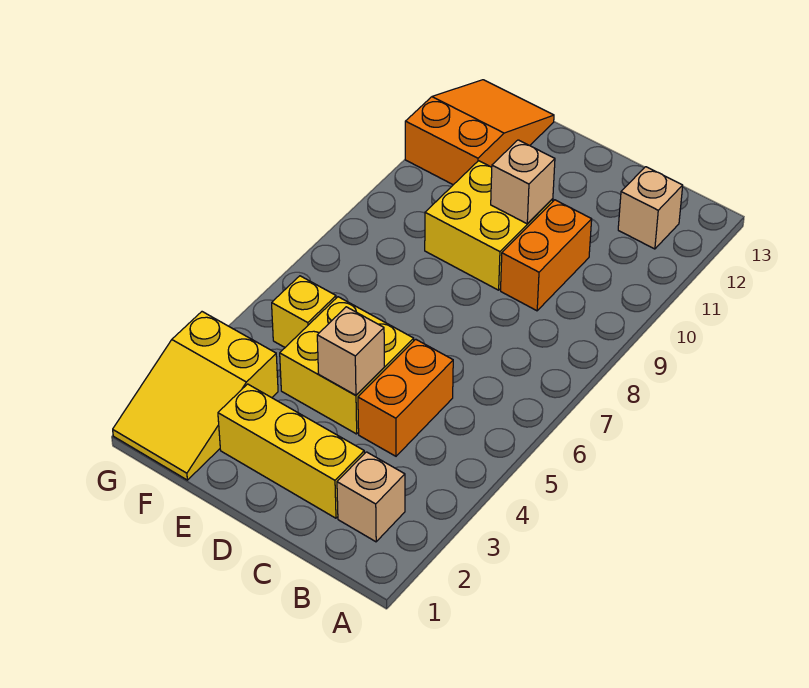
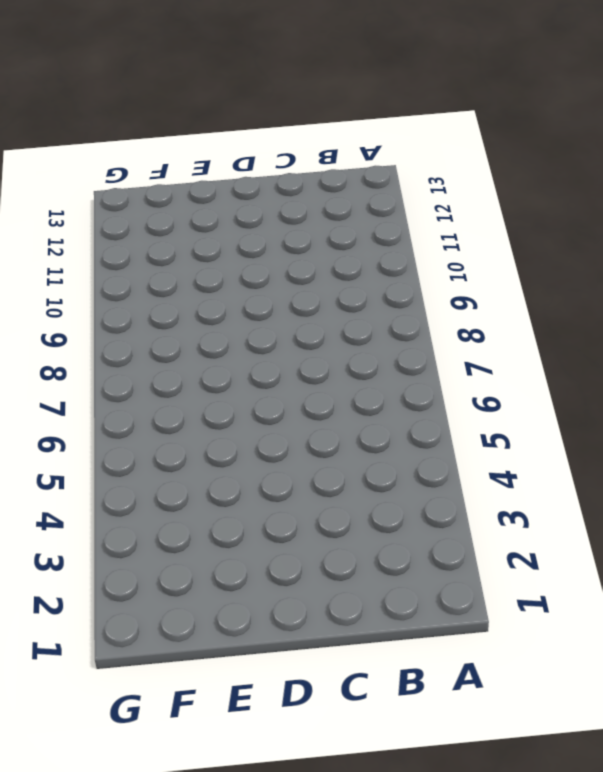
none -> tan brick B2 level 1
none -> tan brick B12 level 1
none -> yellow brick C2:E2 level 1

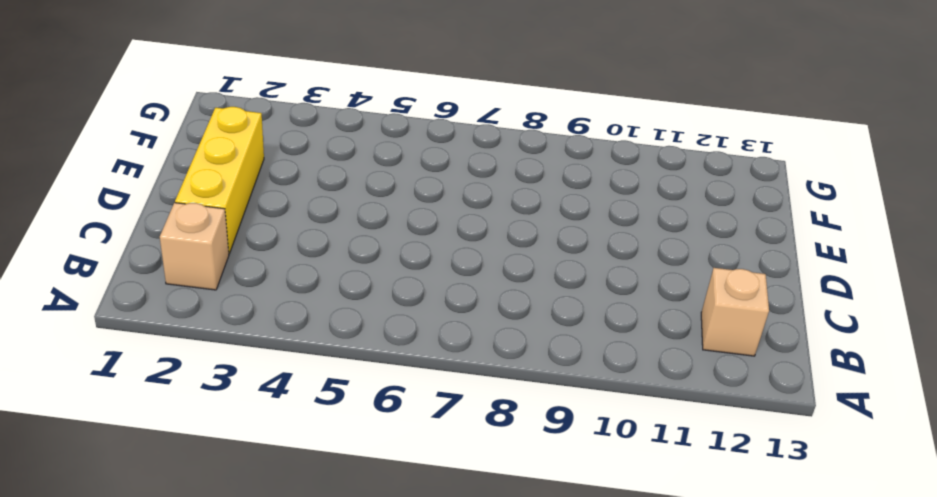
none -> orange brick C4:C5 level 1
none -> orange brick C9:C10 level 1
none -> yellow brick D4:E5 level 1

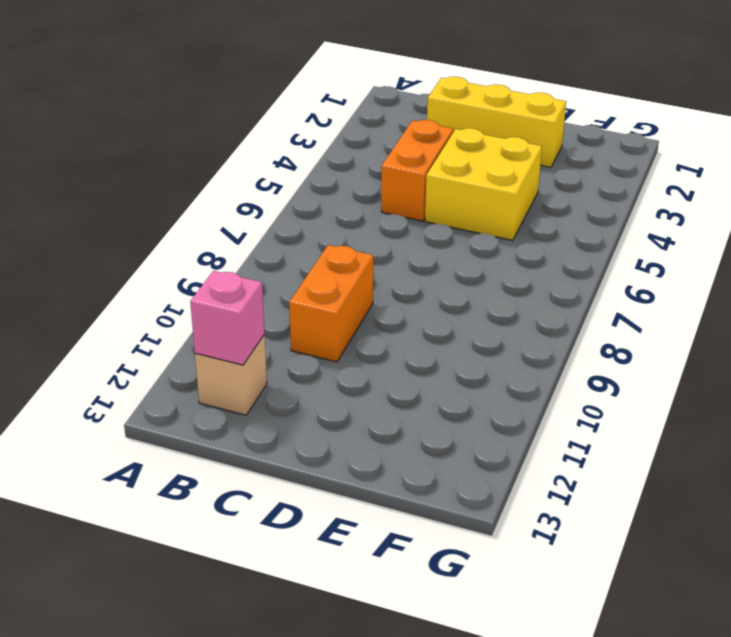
pink brick B12 level 2 -> none
none -> tan brick B2 level 1
none -> yellow brick D9:E10 level 1
none -> yellow slope F1:G3 level 1 top 3

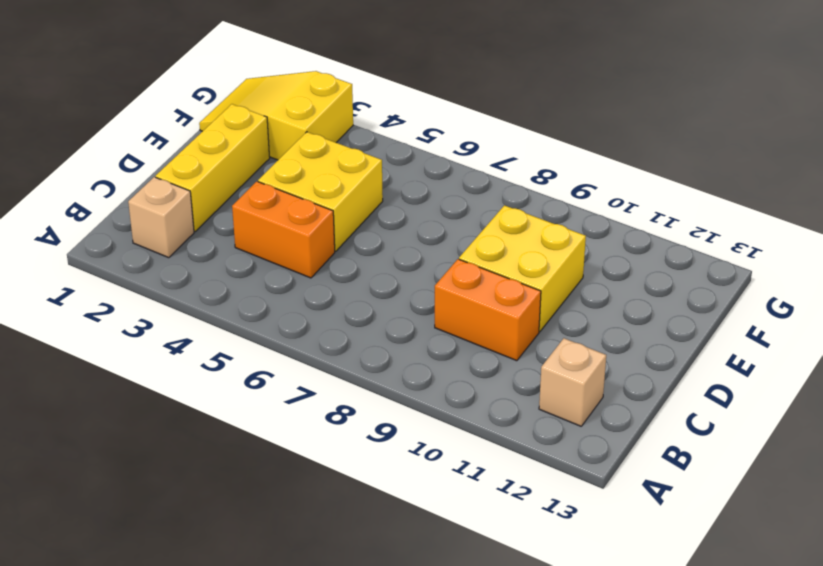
none -> yellow brick F5 level 1
none -> orange slope F11:G13 level 1 top 11
none -> tan brick D4 level 2

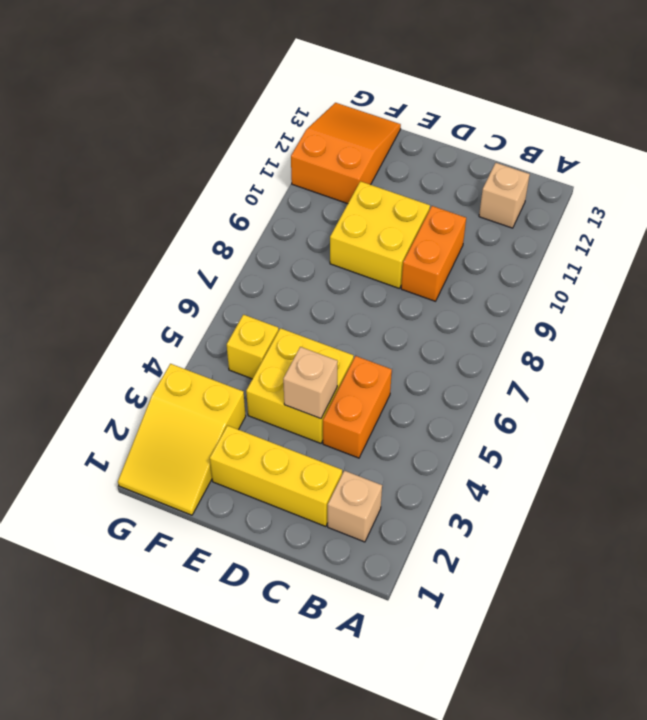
none -> tan brick D10 level 2

